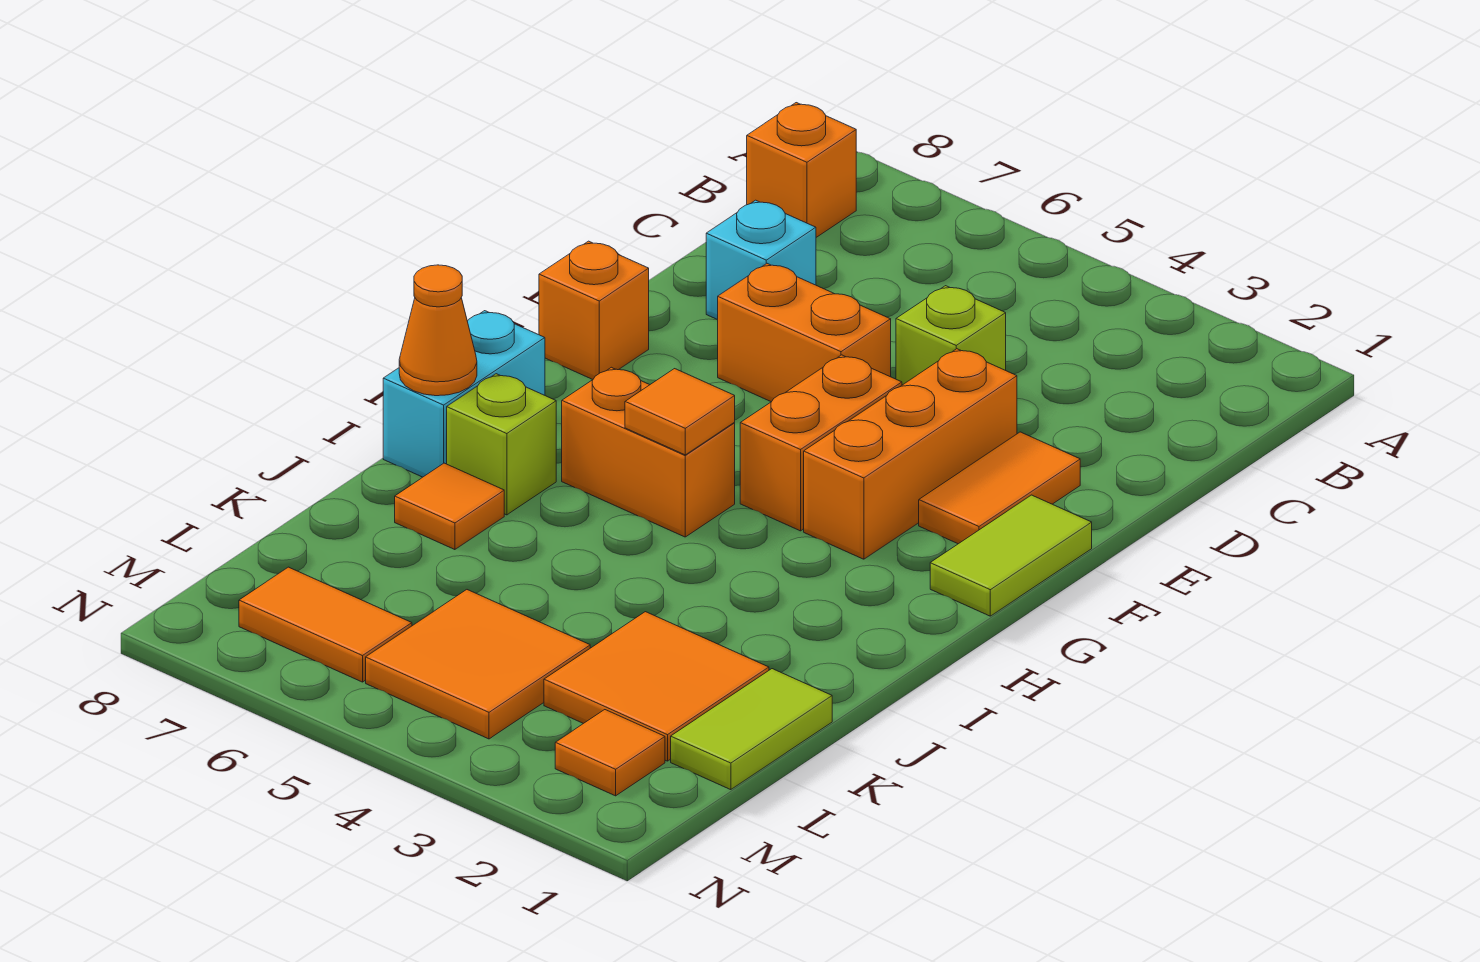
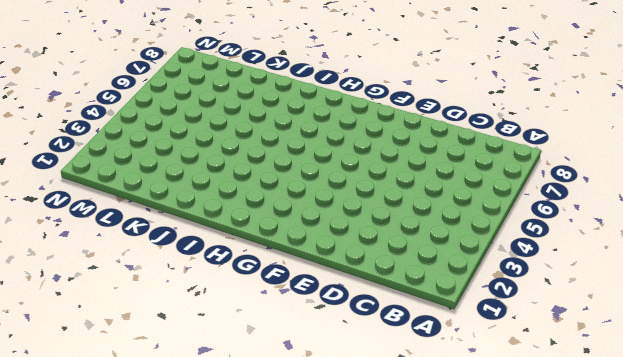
none -> orange brick B8 level 1
none -> lime brick D4 level 1
none -> cyan brick D7 level 1

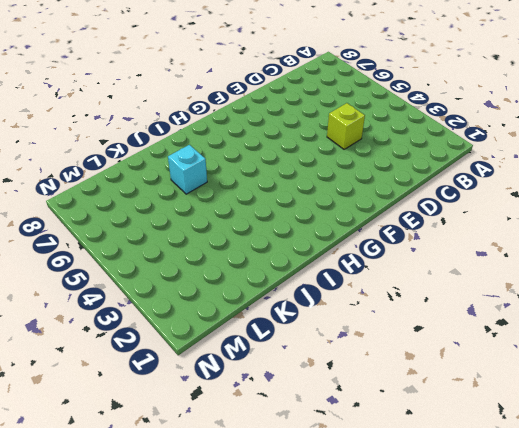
cyan brick J6 level 1 -> cyan brick D7 level 1
none -> orange brick B8 level 1
none -> orange tile E2:F2 level 1
none -> orange brick E3:G3 level 1

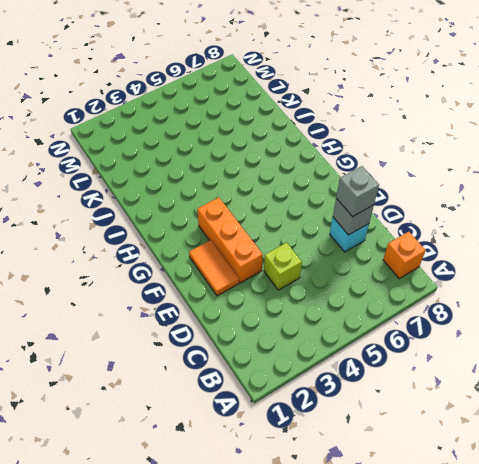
grey brick D7 level 2 -> none
grey brick D7 level 3 -> none
none -> orange brick E5:E6 level 1
none -> lime tile F1:G1 level 1
none -> orange brick F4:G4 level 1

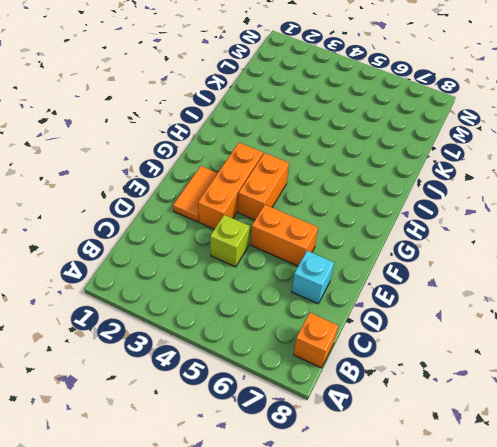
none -> lime tile F1:G1 level 1
none -> orange brick F8 level 1
none -> orange brick H5:H6 level 1

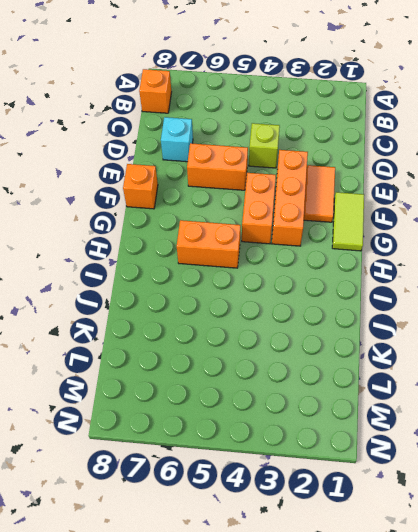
none -> cyan brick H8:I8 level 1
none -> lime brick I7 level 1
none -> orange tile J7 level 1

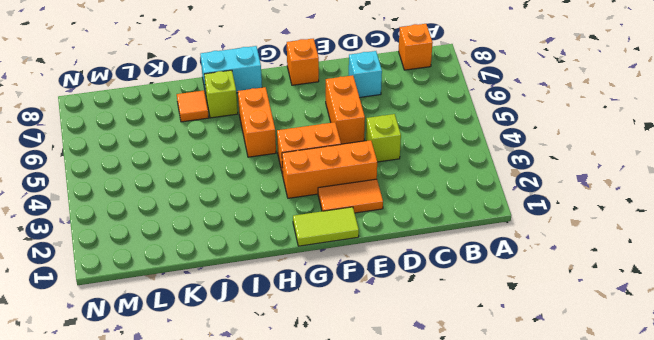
none -> lime tile K1:L1 level 1
none -> orange tile K2:L3 level 1
none -> orange tile L4:M5 level 1

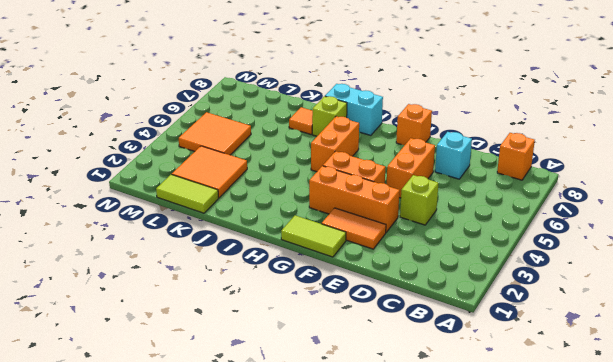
none -> orange tile M2 level 1
none -> orange tile M6:M7 level 1
none -> orange tile H5 level 2

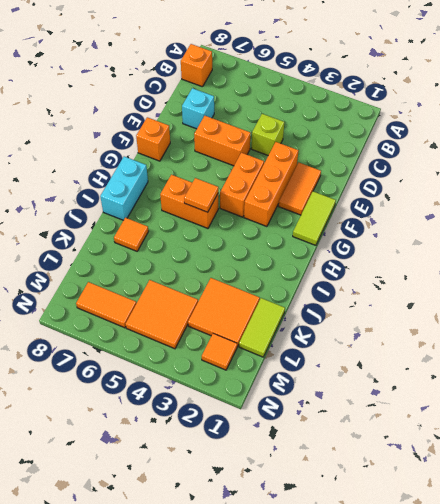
none -> lime brick I7 level 1
none -> orange cone I8 level 2

